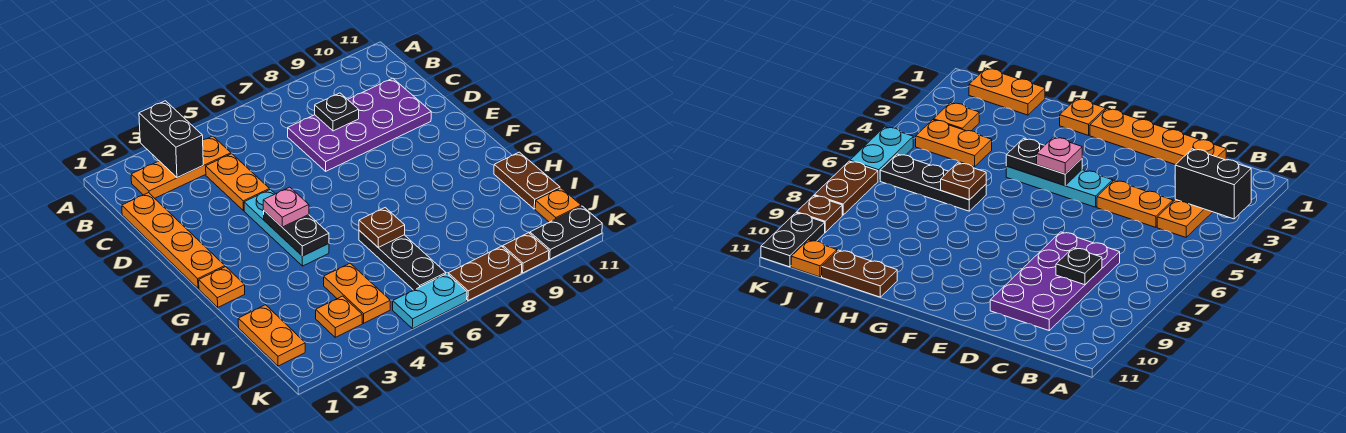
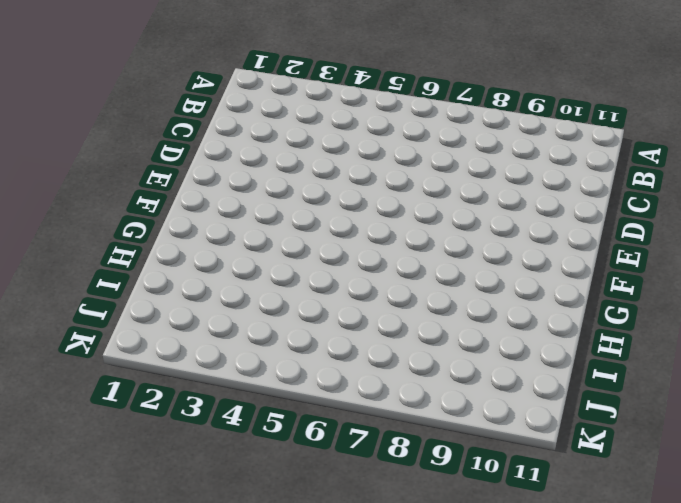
none -> orange plate B2:B4 level 1
none -> orange plate C1:F1 level 1
none -> orange plate C4:D4 level 1

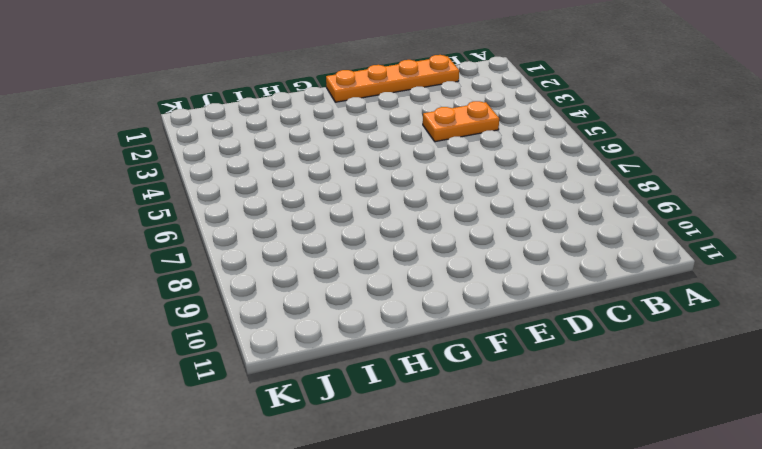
none -> orange plate B2:B4 level 1
none -> purple plate C7:D10 level 1
none -> cyan plate E4:G4 level 1

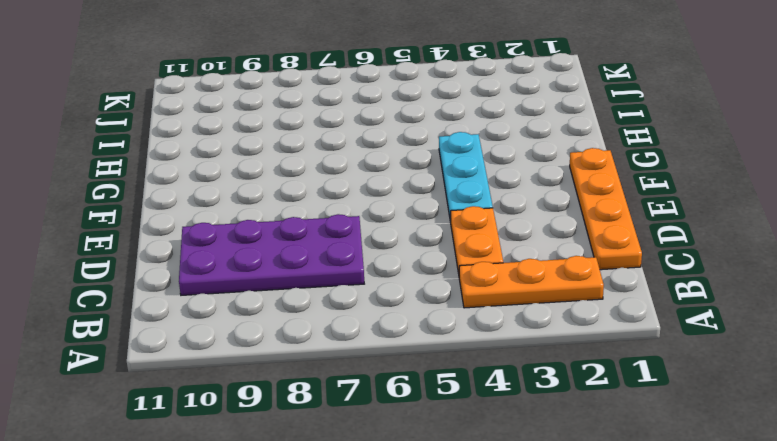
none -> orange plate G1 level 1
none -> black plate H6:J6 level 1
none -> brown plate H11:I11 level 1

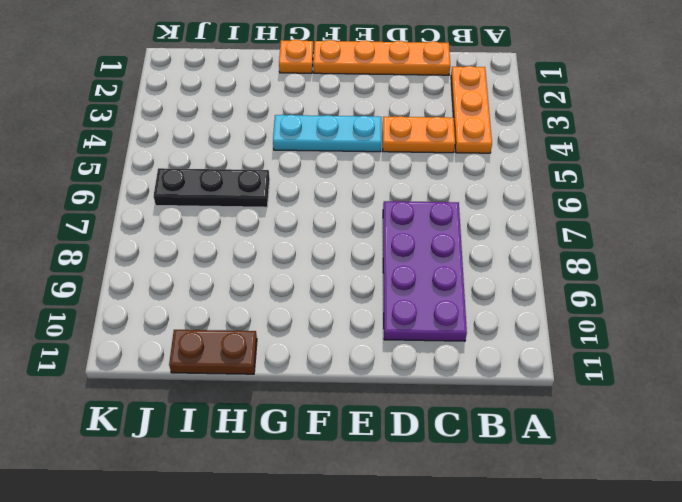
none -> orange plate I1:J1 level 1
none -> orange plate I4:J4 level 1
none -> orange plate J3 level 1

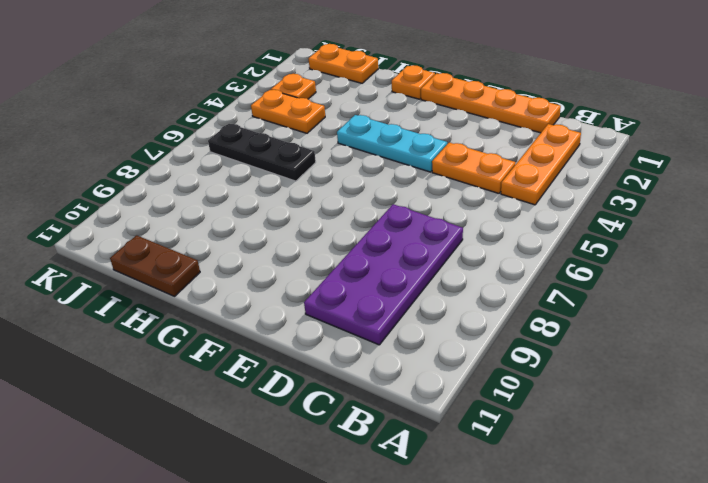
none -> orange plate J11 level 1
none -> cyan plate K5:K6 level 1
none -> brown plate K7:K8 level 1

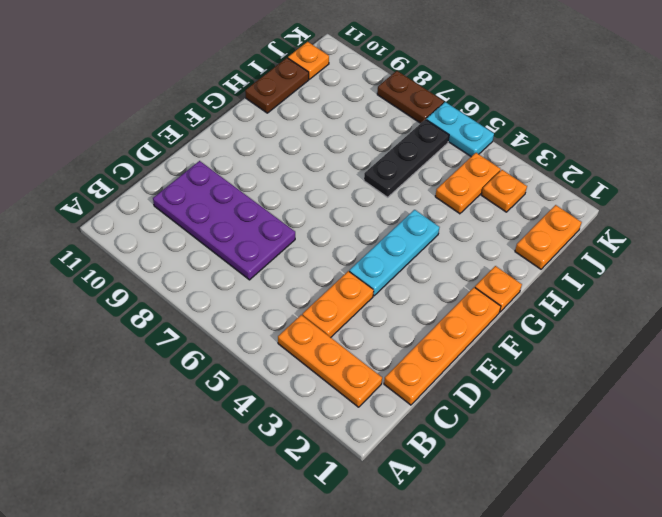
none -> brown plate K9 level 1
none -> black plate K10:K11 level 1
none -> black brick A3:B3 level 2

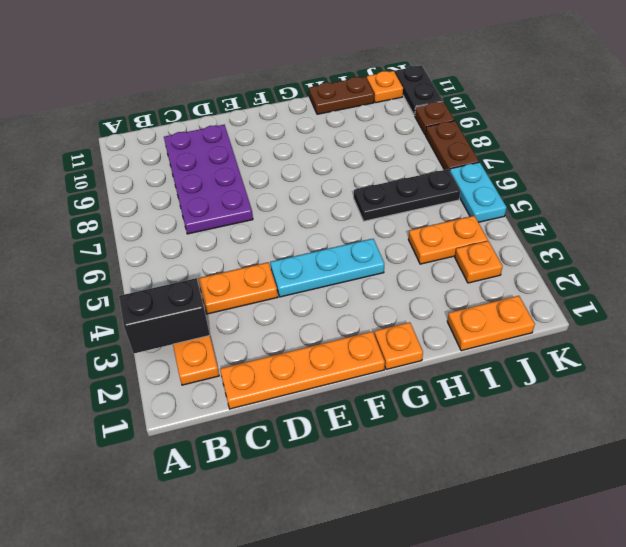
none -> black plate C8 level 2
none -> black plate F4:G4 level 2
none -> brown plate H6 level 2

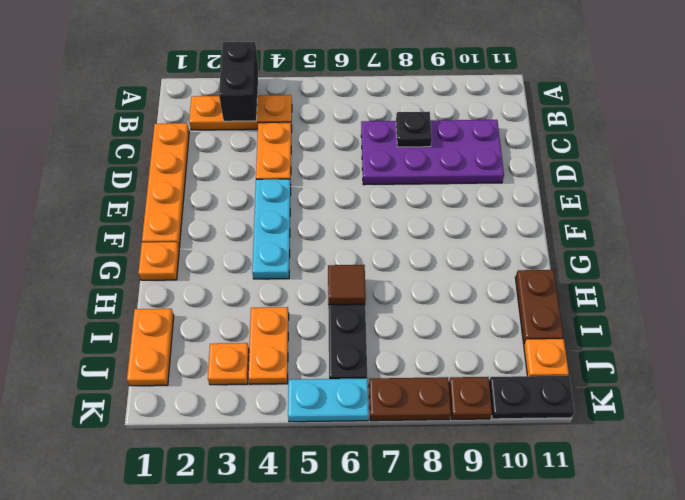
brown tile H6 level 2 -> brown plate H6 level 2
none -> black plate F4:G4 level 2
none -> pink plate F4 level 3

